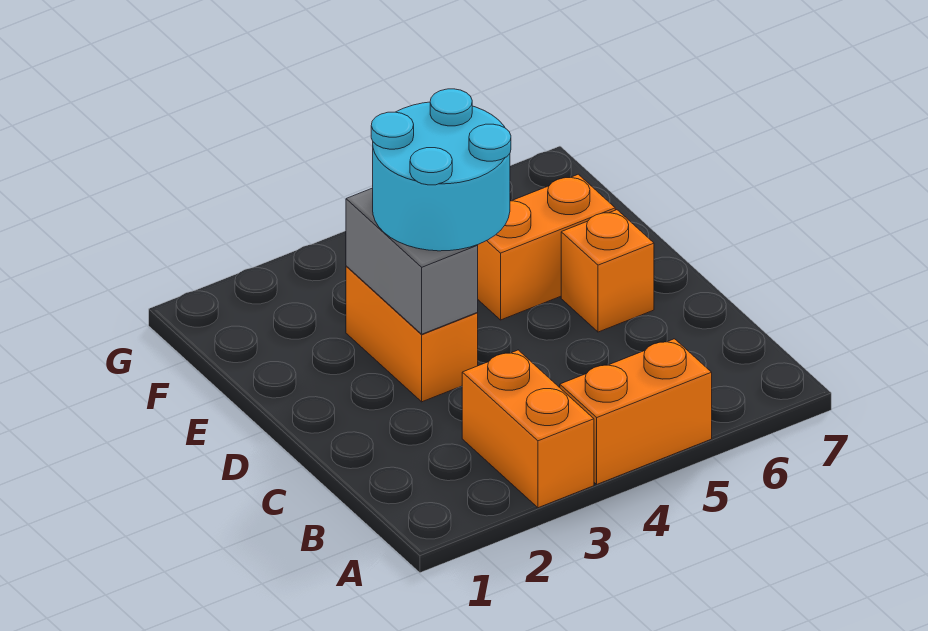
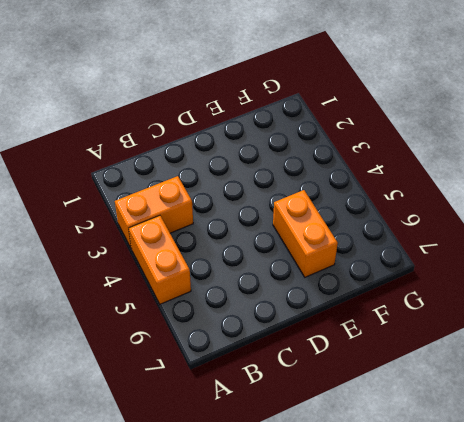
none -> orange brick D3:E3 level 1
none -> orange brick D6 level 1

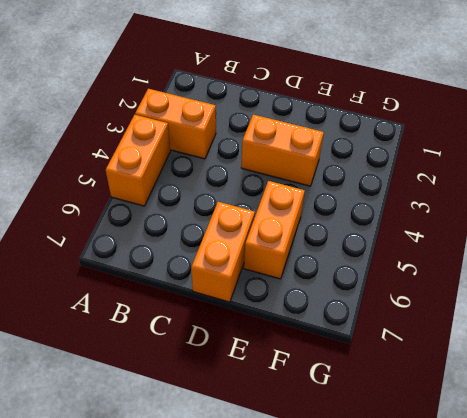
orange brick D6:D7 level 1 -> orange brick D6 level 1
none -> grey brick D3:E3 level 2
none -> cyan round brick D3:E4 level 3

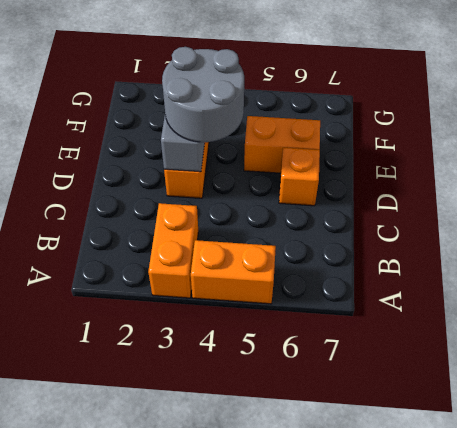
grey round brick D3:E4 level 3 -> cyan round brick D3:E4 level 3

